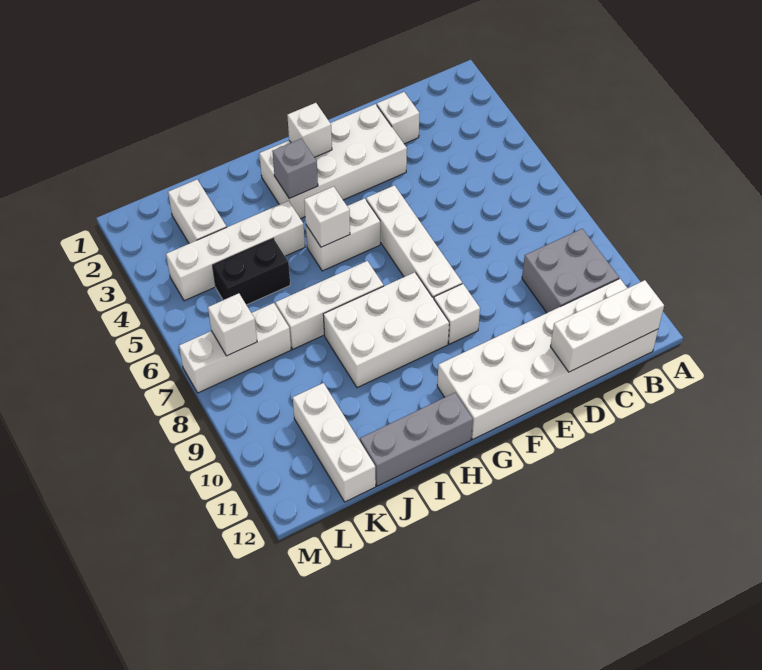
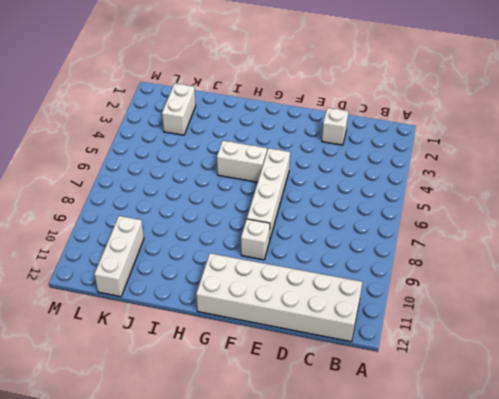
none -> grey brick B9:C10 level 1
none -> white brick E2:H3 level 1
none -> white brick G8:I9 level 1

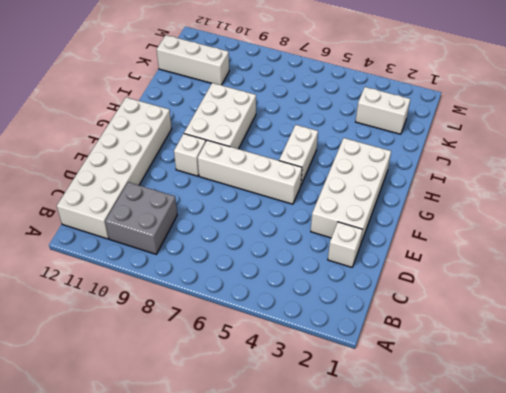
none -> white brick H7:J7 level 1
none -> grey brick H12:J12 level 1
none -> white brick I4:L4 level 1

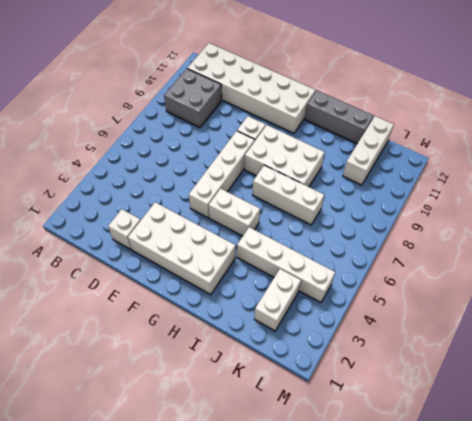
none -> black brick J5:K5 level 1
none -> white brick K7:M7 level 1
none -> white brick B12:D12 level 2

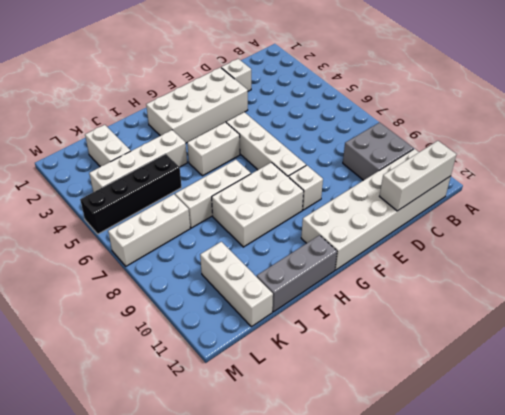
black brick J5:M5 level 1 -> black brick J5:K5 level 1
none -> white brick G2 level 2
none -> grey brick H3 level 2
none -> white brick H5 level 2

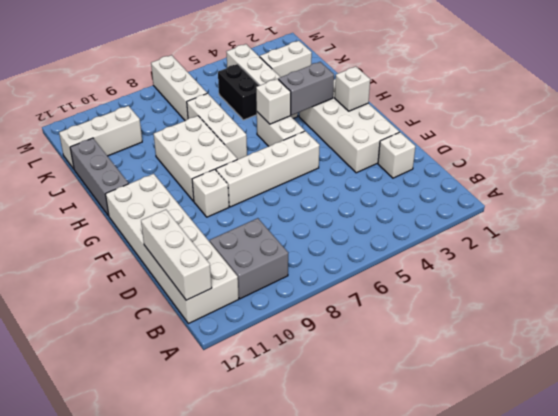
grey brick H3:H4 level 2 -> grey brick H3 level 2
none -> white brick L7 level 2

